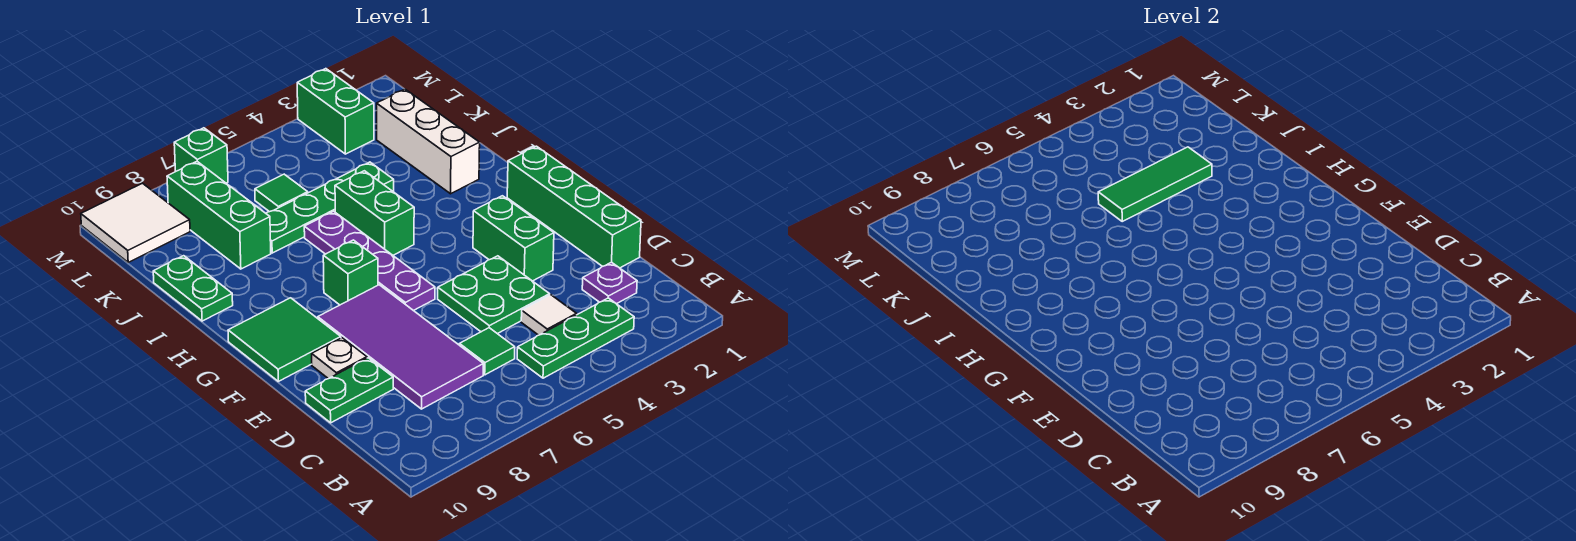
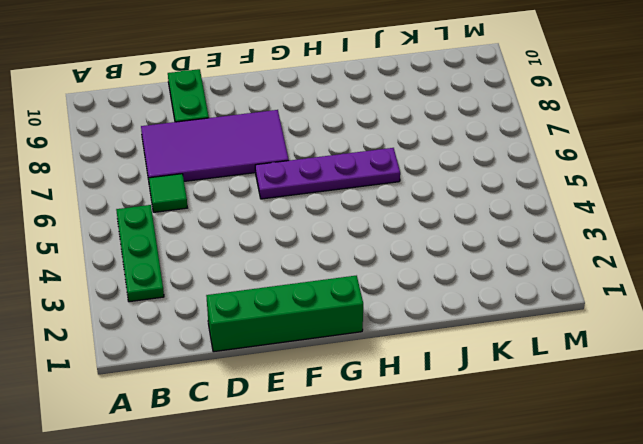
none -> purple plate C2 level 1
none -> white tile C4 level 1
none -> green plate D4:E5 level 1

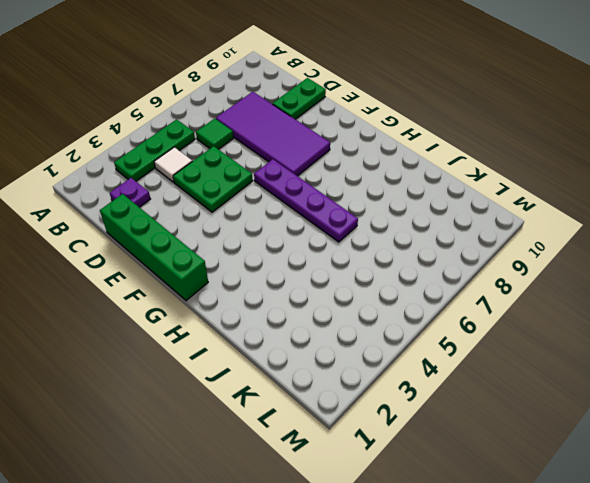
none -> green brick E3:F3 level 1
none -> white plate E9 level 1
none -> green tile F9:G10 level 1

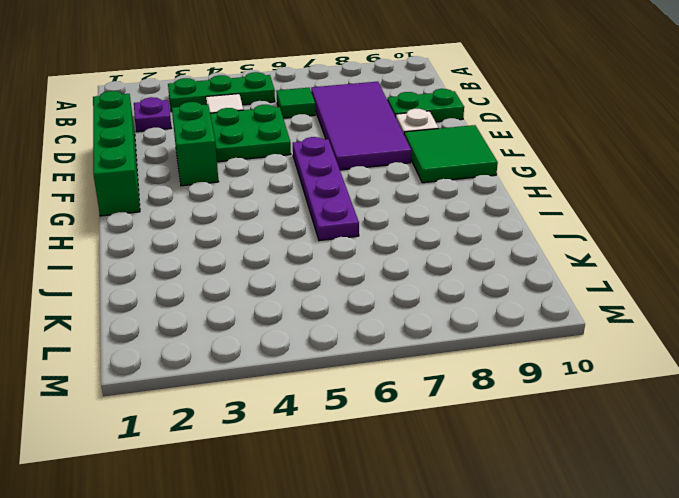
none -> green brick G7 level 1
none -> green brick H5:I5 level 1
none -> white brick I2:K2 level 1

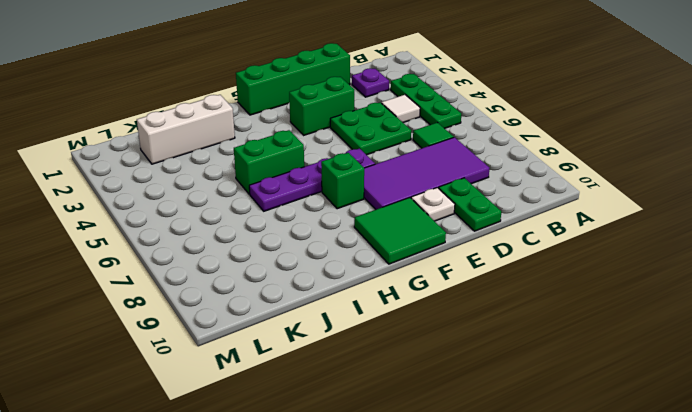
none -> green plate I10:J10 level 1
none -> green plate J4:J7 level 1
none -> green brick J8:L8 level 1

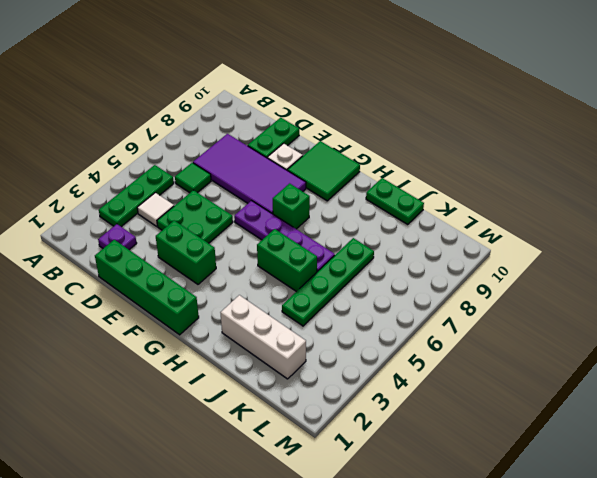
none -> green brick J8:L8 level 1
none -> green tile K6 level 1
none -> green brick L3:M3 level 1

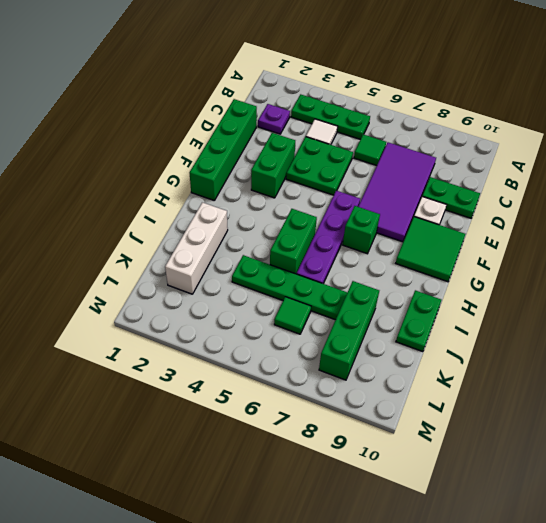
none -> green brick L3:M3 level 1
none -> white tile L9:M10 level 1
none -> green brick M7 level 1

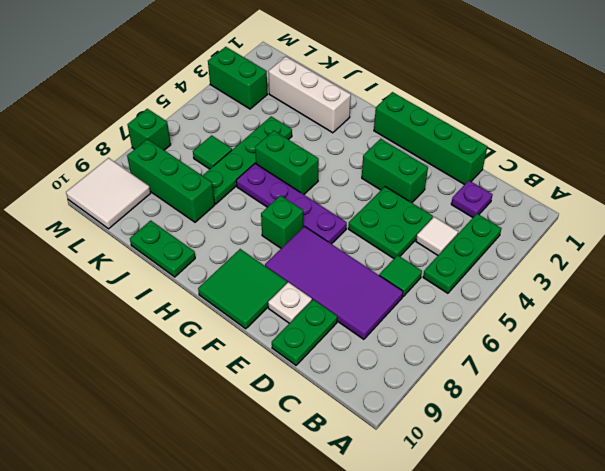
none -> green tile J3:J5 level 2

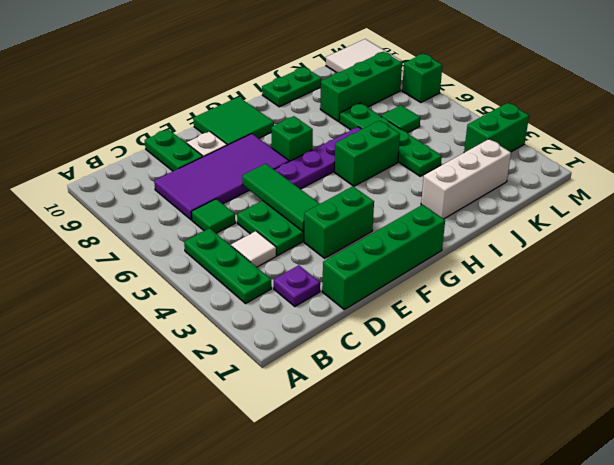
green tile E4:E6 level 2 -> green tile J3:J5 level 2

